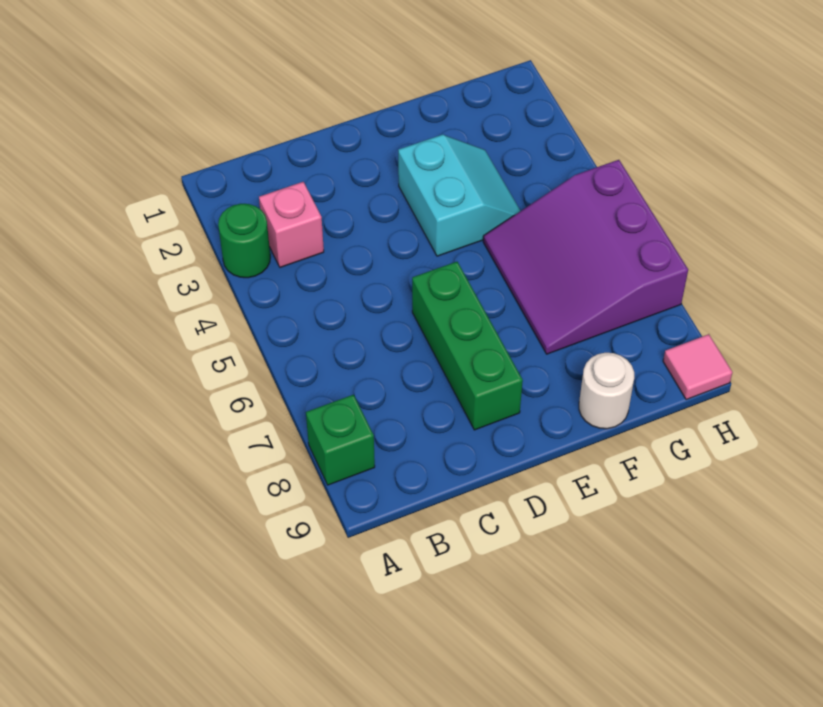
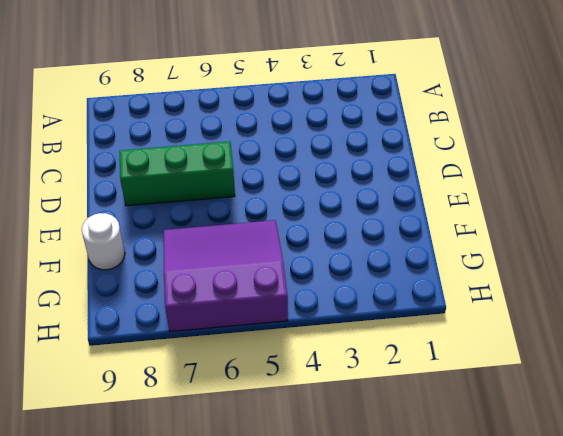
none -> green round brick A3 level 1
none -> green brick A8 level 1

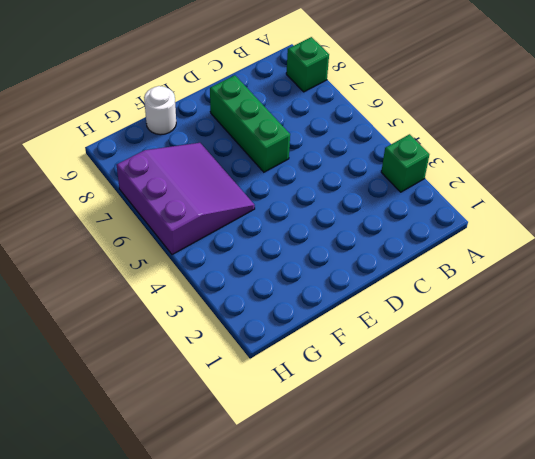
green brick A3 level 1 -> green round brick A3 level 1
none -> pink brick B3 level 1
none -> cyan slope E3:F4 level 1 top E

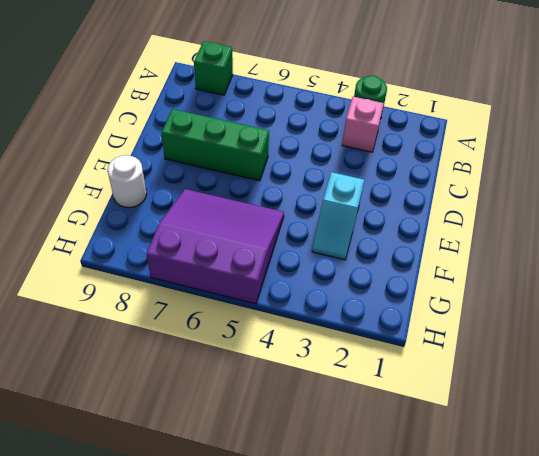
cyan slope E3:F3 level 1 top E -> cyan slope E3:F4 level 1 top E
none -> pink tile H9 level 1

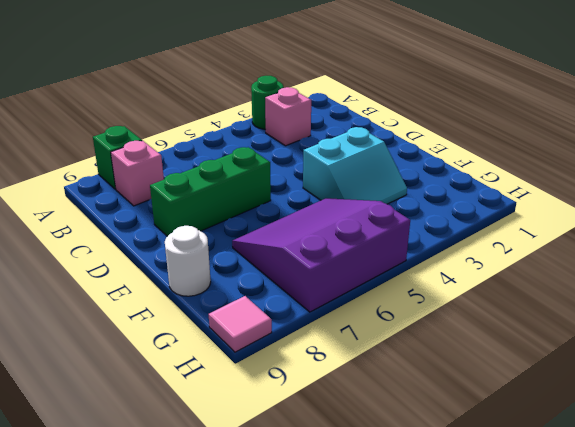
pink brick B8 level 1 -> none

